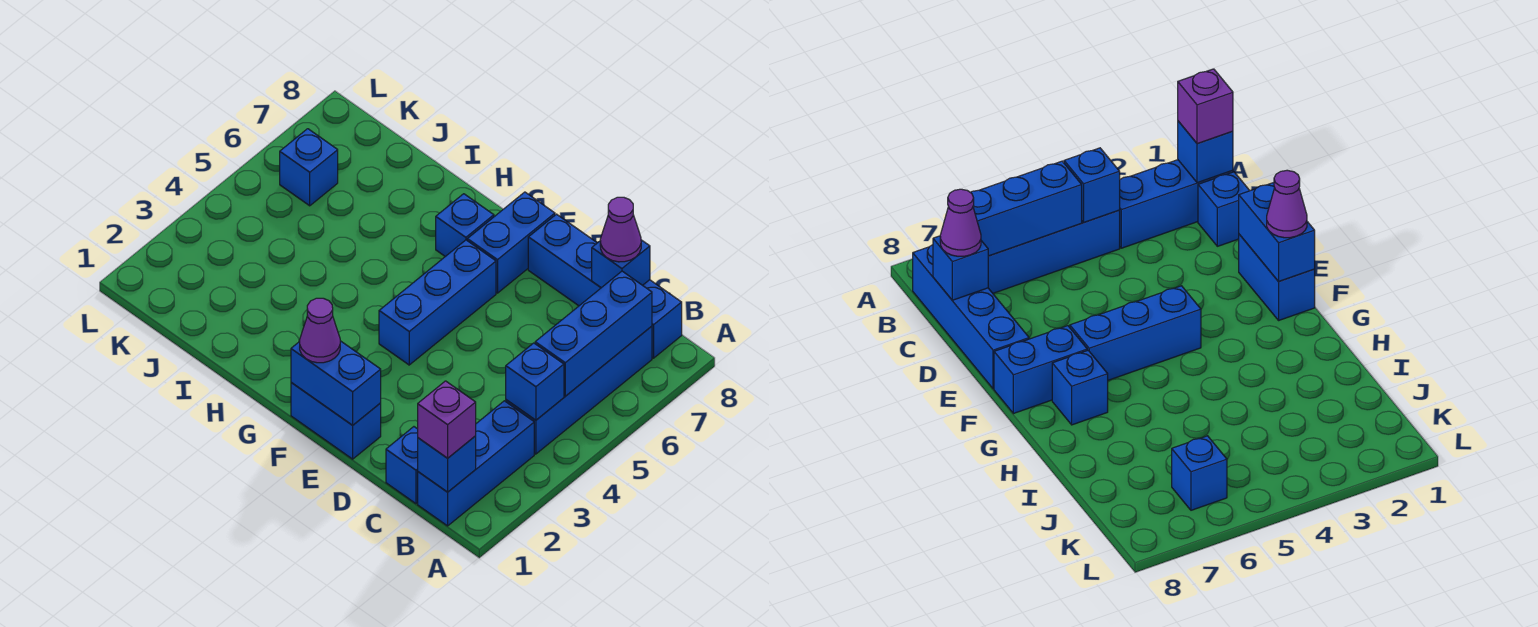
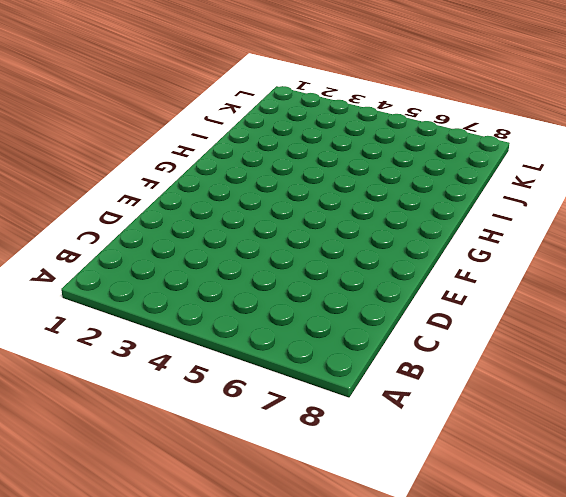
none -> blue brick B1:B3 level 1
none -> blue brick B4:B7 level 1
none -> blue brick B8:E8 level 1

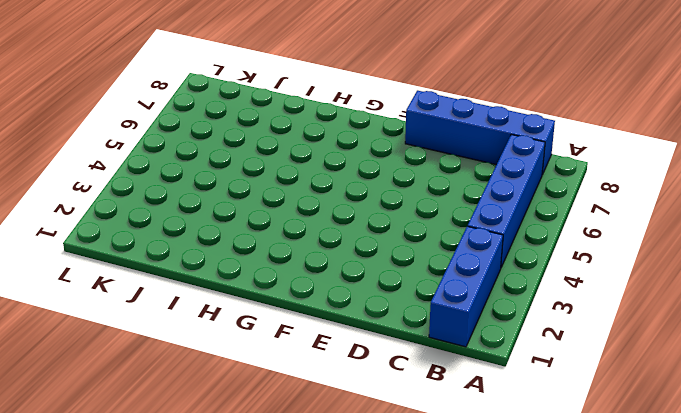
none -> blue brick C1 level 1
none -> blue brick E1:F1 level 1
none -> blue brick F4:F6 level 1

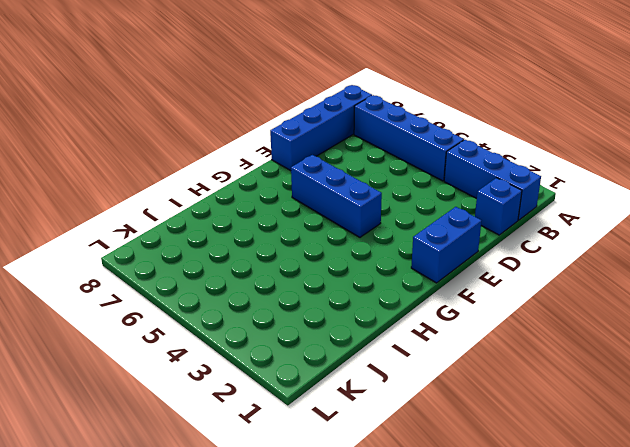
none -> blue brick F7:F8 level 1
none -> blue brick G7 level 1
none -> blue brick K6 level 1

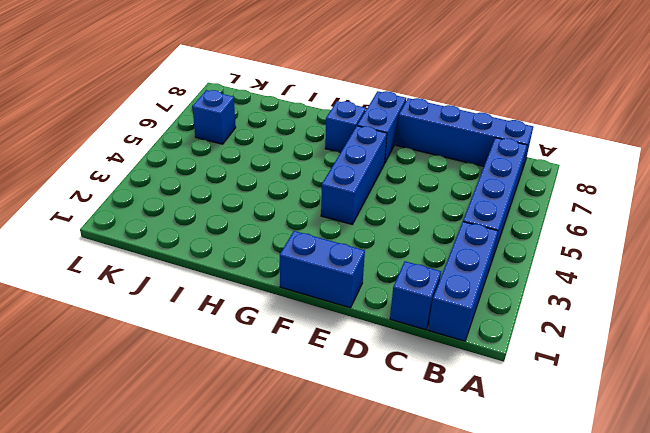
none -> blue brick B1 level 2
none -> blue brick B4 level 2
none -> blue brick B5:B7 level 2

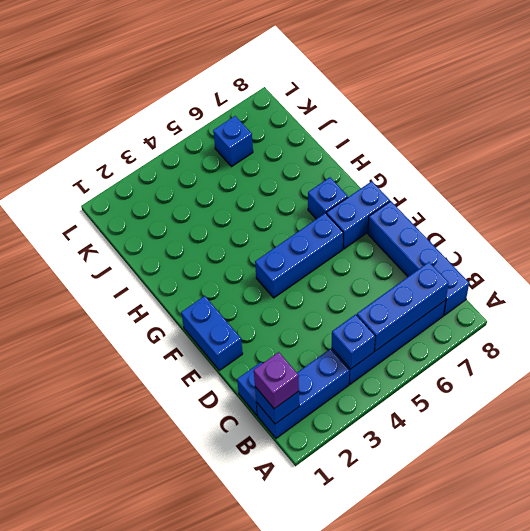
none -> blue brick C8 level 2
none -> blue brick E1:F1 level 2
none -> purple cone C8 level 3

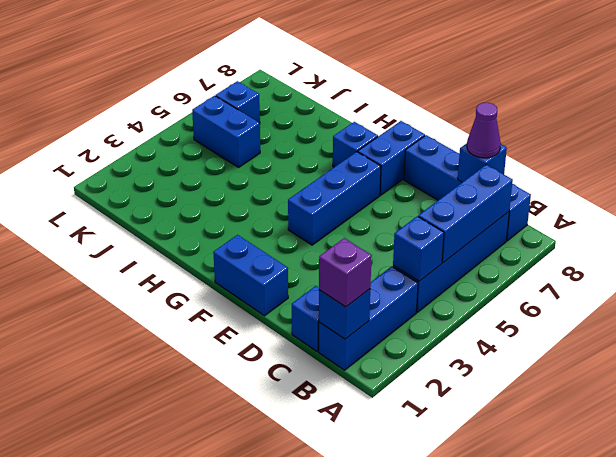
blue brick J5:K5 level 1 -> blue brick E1:F1 level 2
none -> purple cone F1 level 3

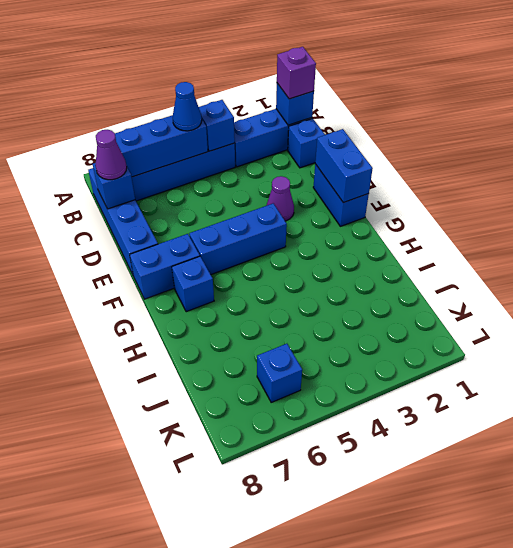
blue cone B5 level 3 -> none
purple cone E3 level 1 -> purple cone F1 level 3

